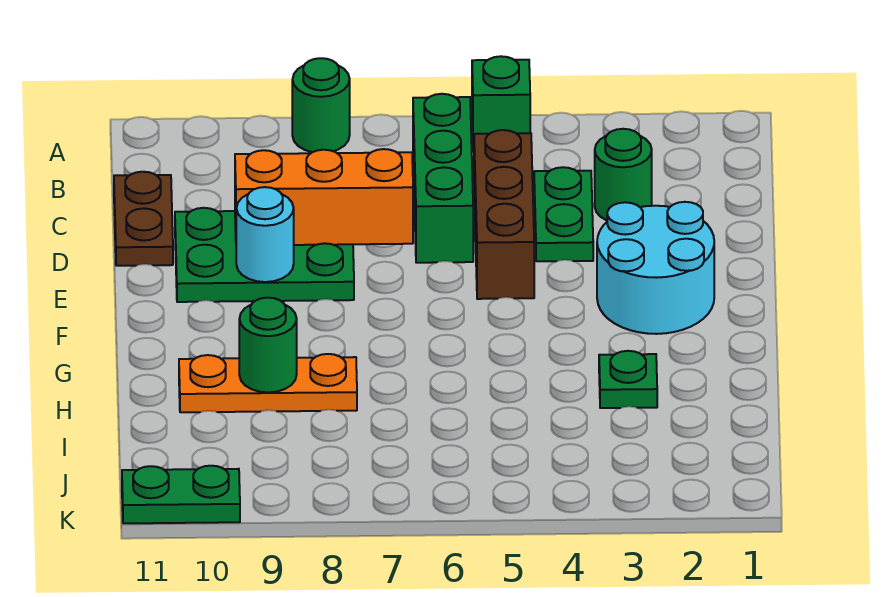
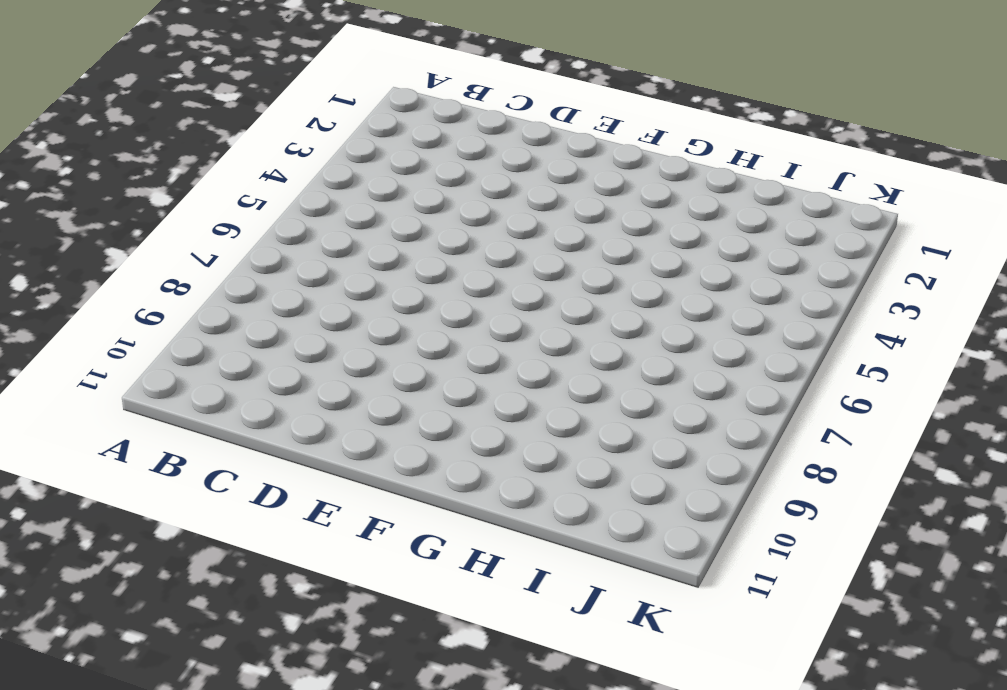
none -> green brick A5 level 1
none -> green round brick A8 level 1
none -> green brick B6:D6 level 1

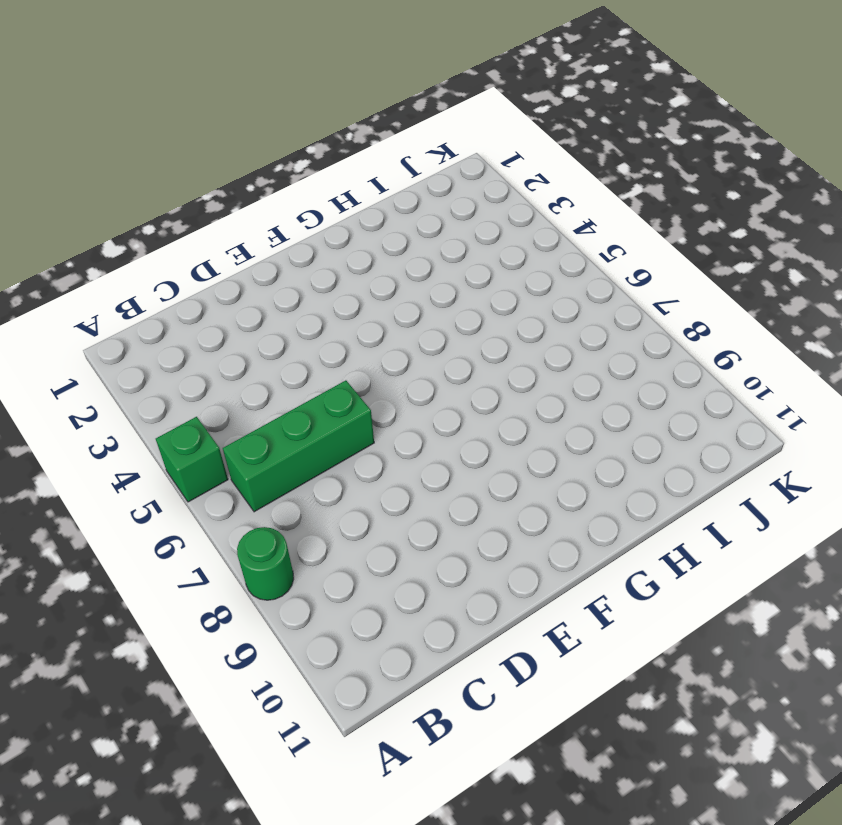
none -> green round brick C3 level 1
none -> green plate C4:D4 level 1
none -> brown brick C5:E5 level 1

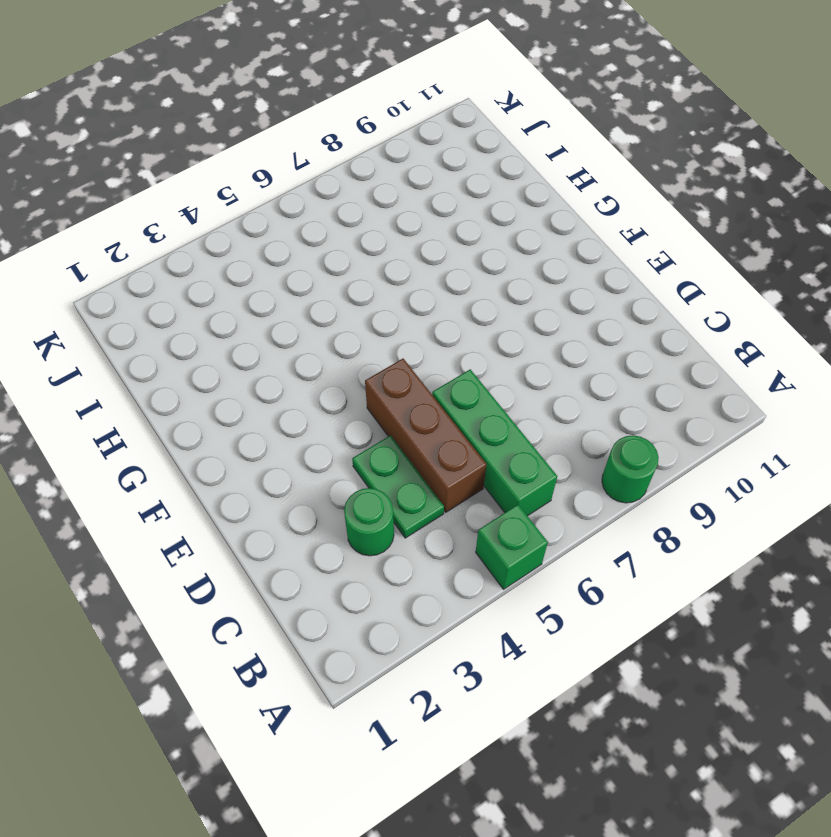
none -> brown plate C11:D11 level 1
none -> green plate D8:E10 level 1
none -> cyan round brick E2:F3 level 1

